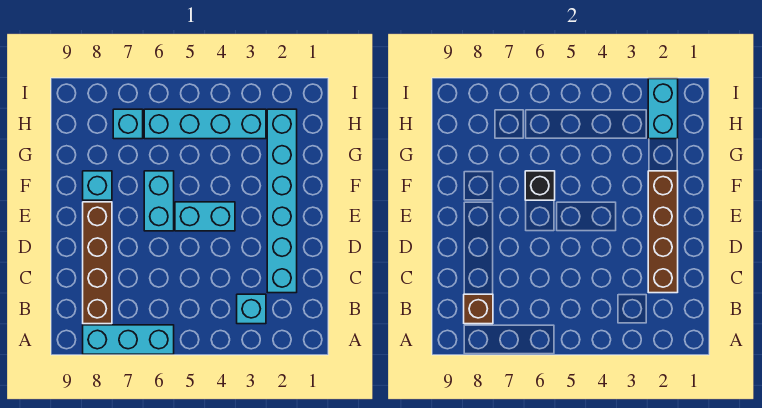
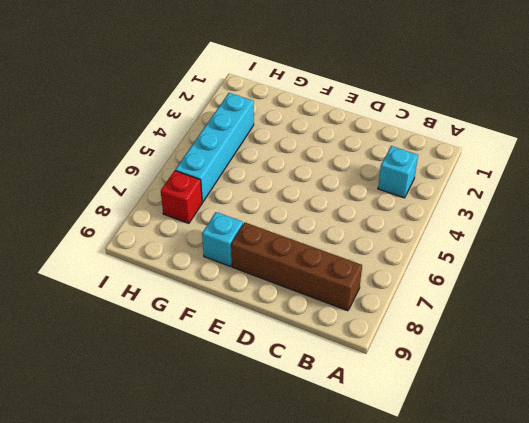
red brick H7 level 1 -> cyan brick H7 level 1
none -> cyan brick A6:A8 level 1
none -> cyan brick C2:H2 level 1
none -> cyan brick E4:E5 level 1

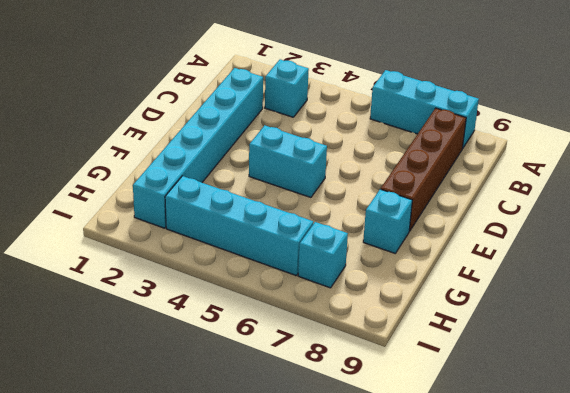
none -> cyan brick E6:F6 level 1
none -> brown brick B8 level 2
none -> brown brick C2:F2 level 2

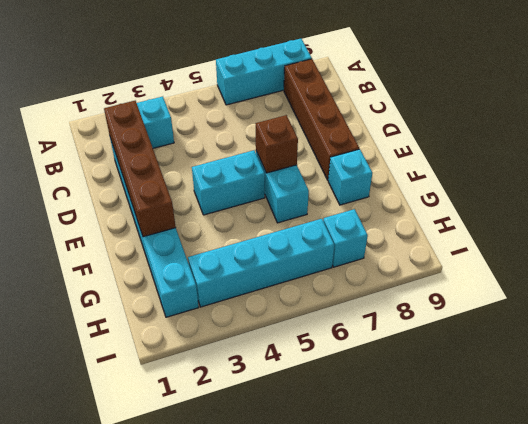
brown brick E6 level 2 -> brown brick B8 level 2
none -> black brick F6 level 2
none -> cyan brick H2:I2 level 2

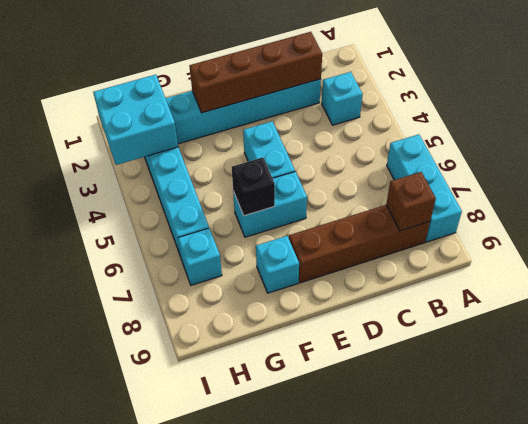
cyan brick H2:I3 level 2 -> cyan brick H2:I2 level 2

